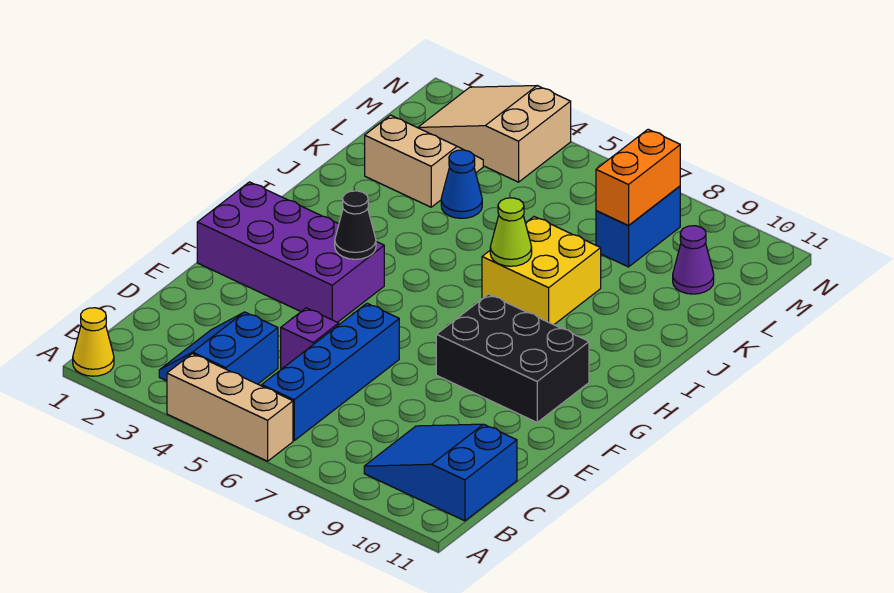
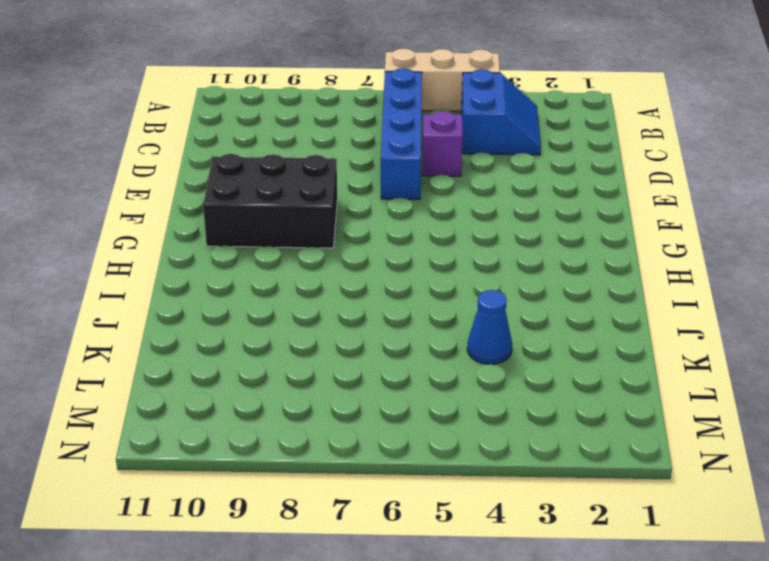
none -> yellow cone A1 level 1
none -> blue slope B9:C11 level 1 top 11
none -> purple brick F1:G4 level 1

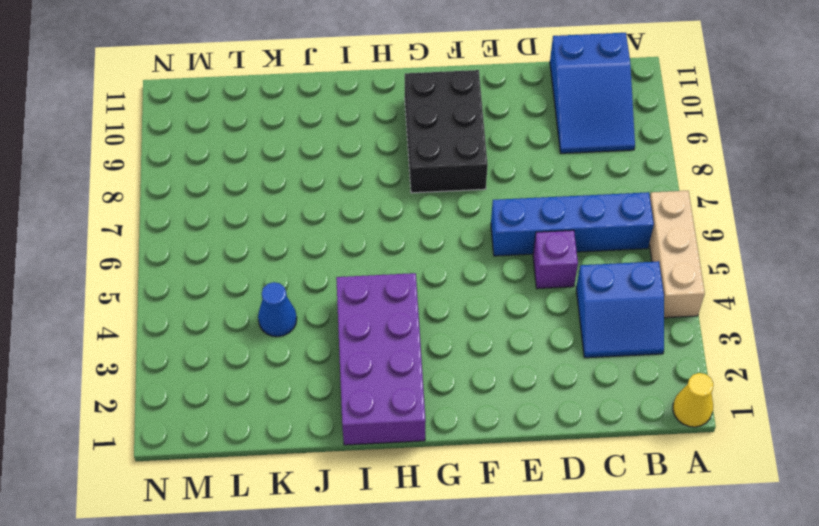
purple brick H1:I4 level 1 -> purple brick F1:G4 level 1
none -> yellow brick I7:J8 level 1
none -> tan slope K2:L3 level 1 top K
none -> blue brick L8:M8 level 1

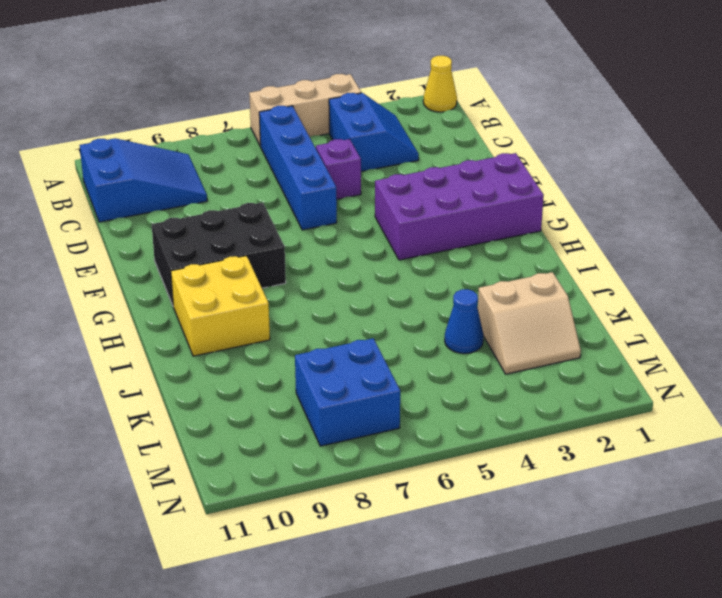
yellow brick H9:I10 level 1 -> yellow brick I7:J8 level 1
blue brick L7:M8 level 1 -> blue brick L8:M8 level 1
none -> purple cone L10 level 1
none -> tan slope M2:N4 level 1 top 4
none -> black cone G4 level 2

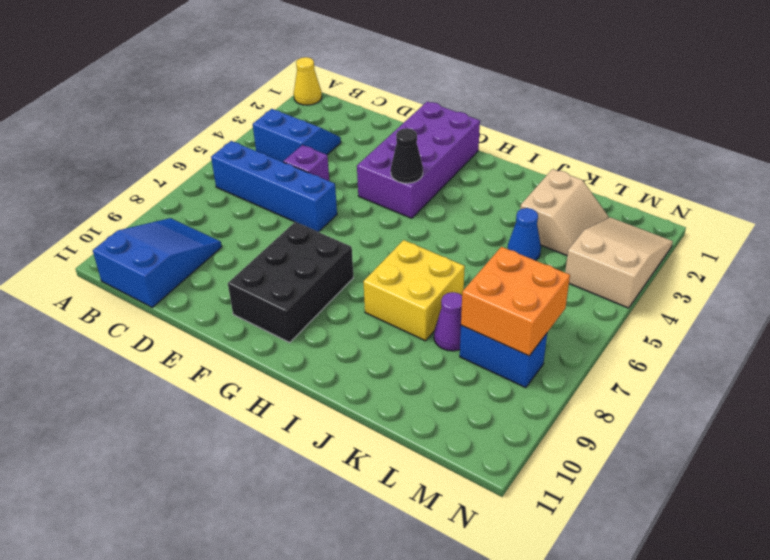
purple cone K8 level 1 -> purple cone L10 level 1
orange brick L7:M8 level 2 -> orange brick L8:M8 level 2
none -> tan brick A4:A6 level 1
none -> lime cone I7 level 2

